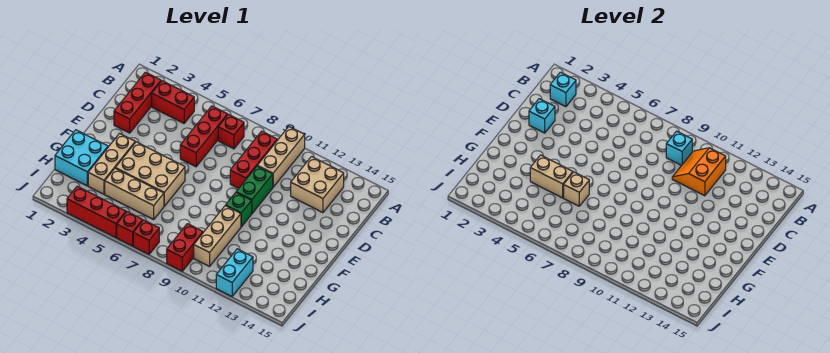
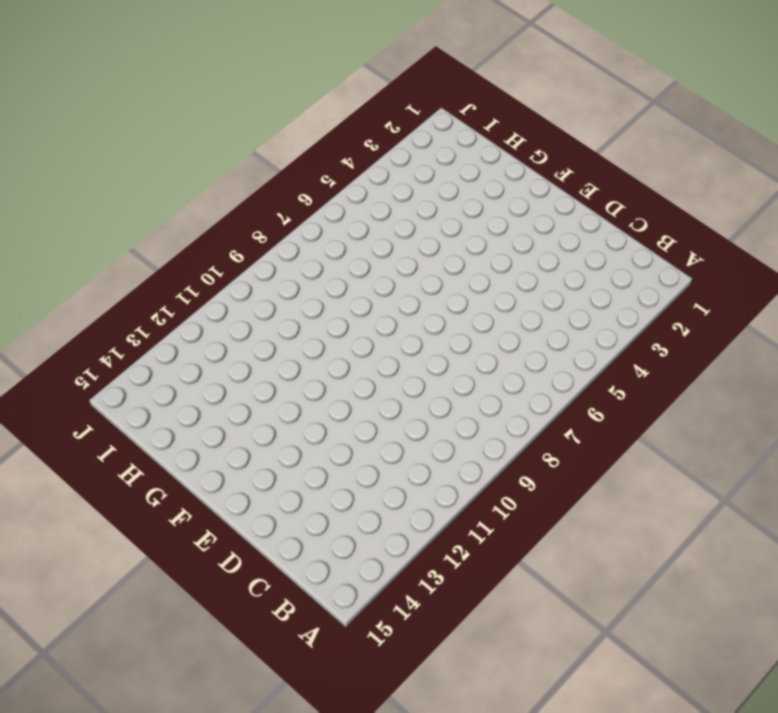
none -> tan brick A10:C10 level 1
none -> red brick B2:D2 level 1
none -> red brick B3:B4 level 1

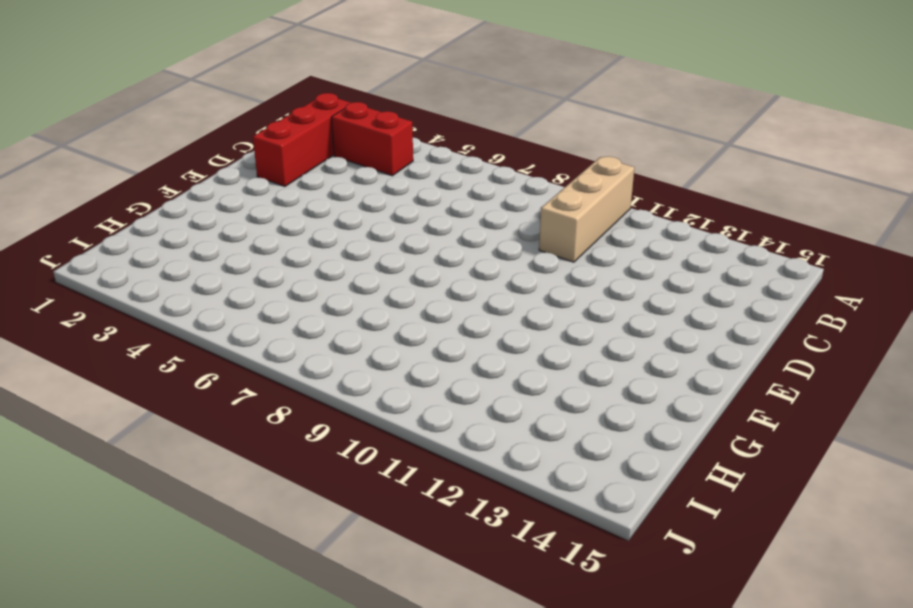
none -> red brick B6:D6 level 1
none -> red brick B7 level 1
none -> red brick B9:D9 level 1

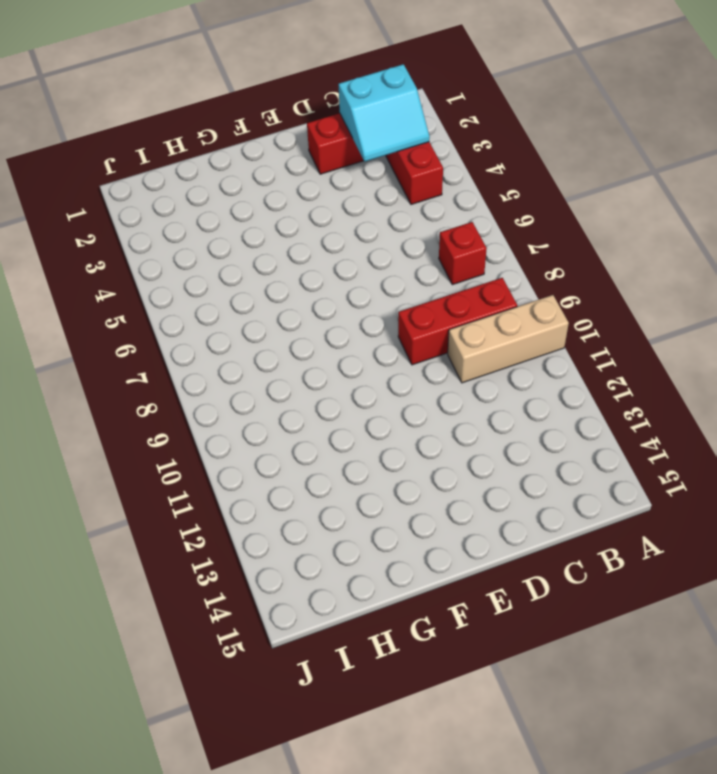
cyan slope B2:C3 level 2 top 2 -> cyan brick B2 level 2
none -> red brick B6:D6 level 1
none -> tan brick B12:C13 level 1
none -> green brick D10:E10 level 1

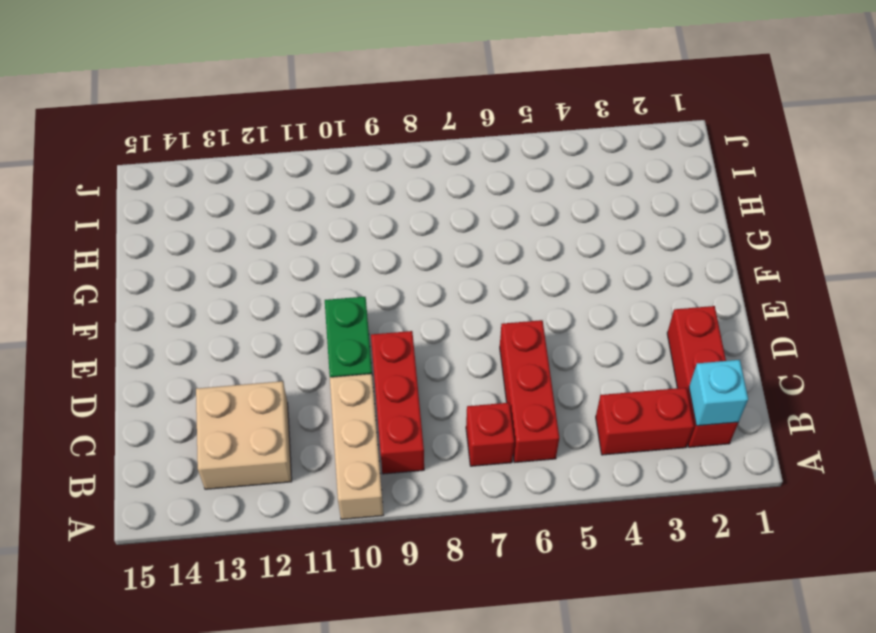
none -> tan brick F3:H3 level 1
none -> tan brick F4:G6 level 1
none -> green brick F10 level 1

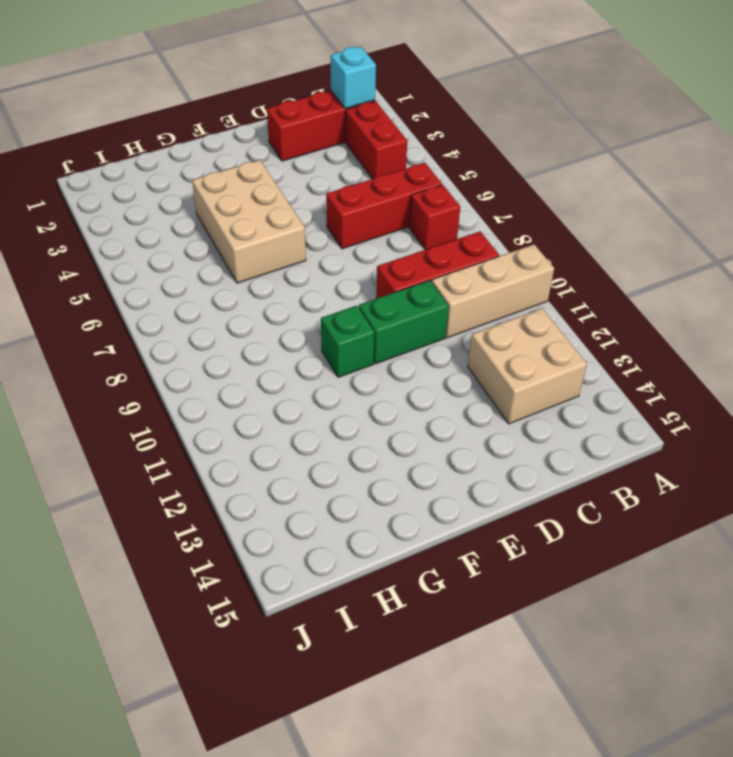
none -> tan brick F3:H3 level 1
none -> cyan brick G1:H2 level 1
none -> tan brick G10:I10 level 1

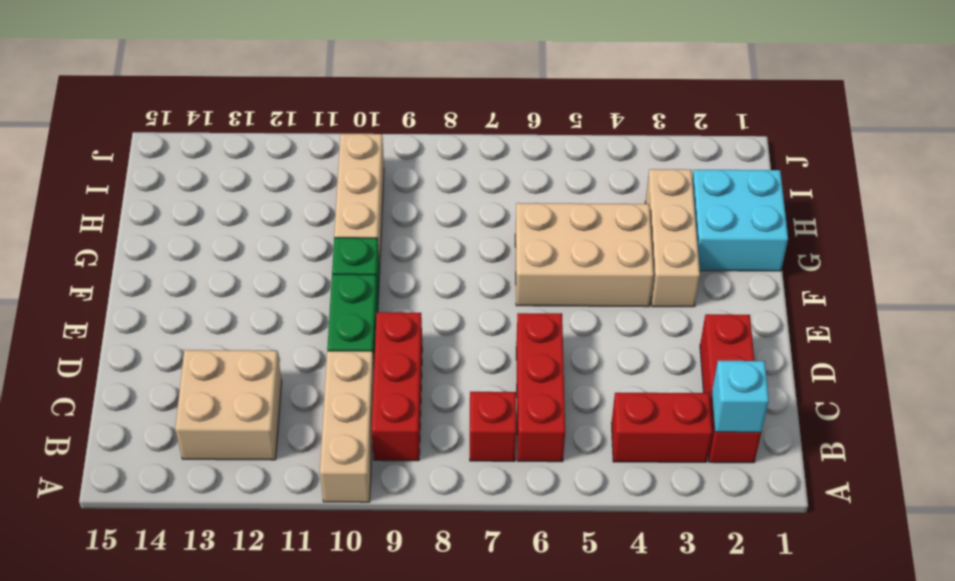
none -> tan brick H4:H6 level 1
none -> red brick I9:J9 level 1
none -> cyan brick I12:J12 level 1

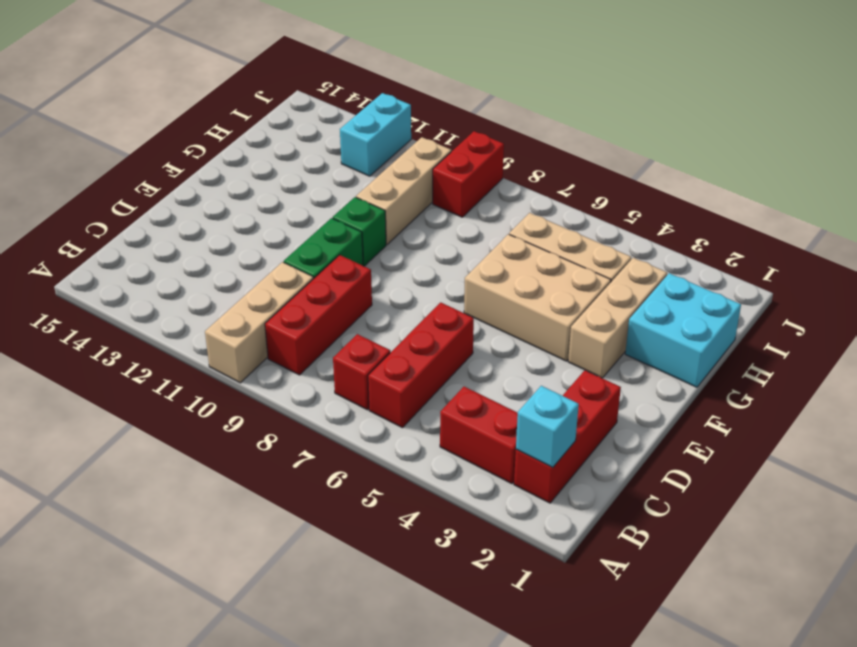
none -> tan brick B12:C13 level 1
none -> red brick J3:J5 level 1
none -> red brick J6 level 1

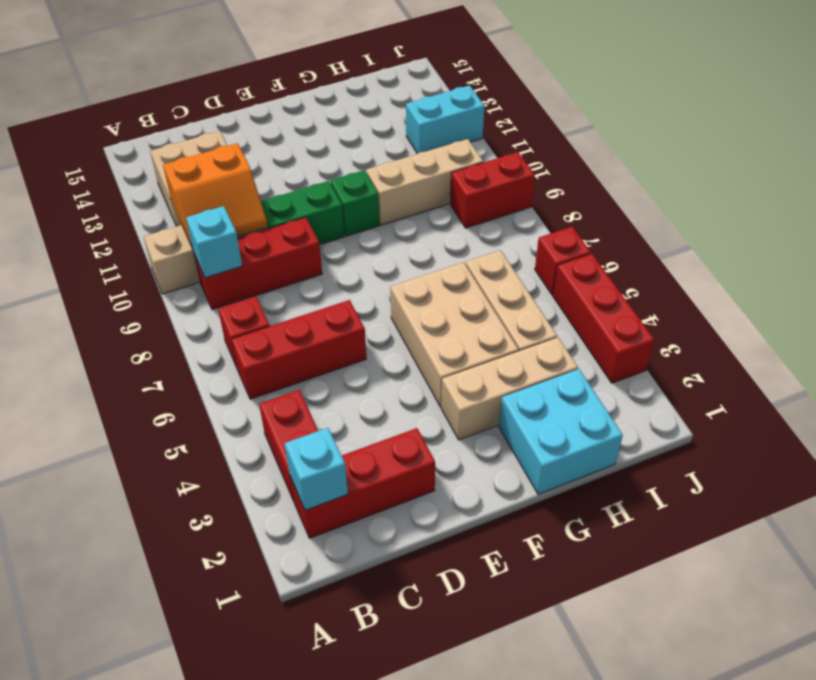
none -> red brick J7 level 1
none -> cyan brick D2 level 2
none -> tan brick G4:G5 level 2

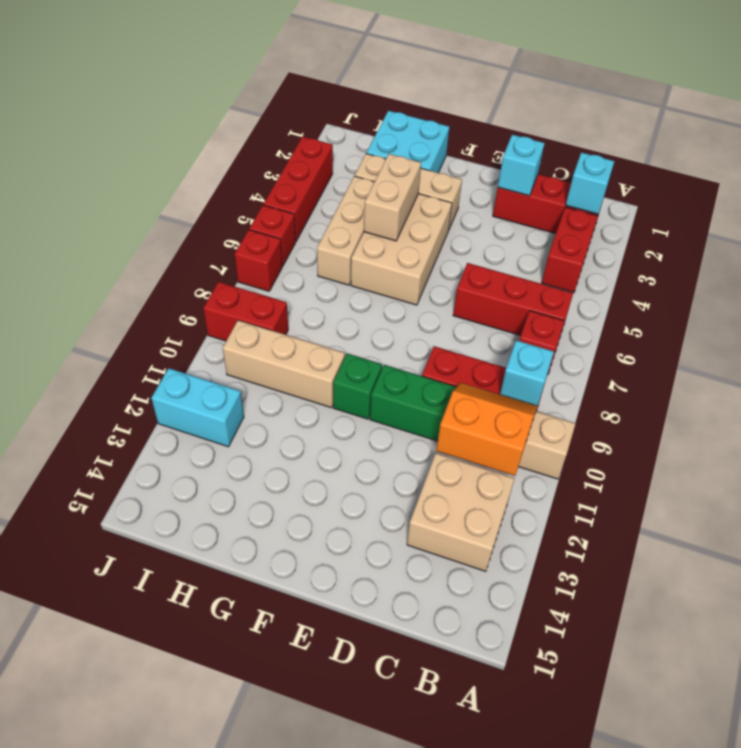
none -> tan brick G6 level 2

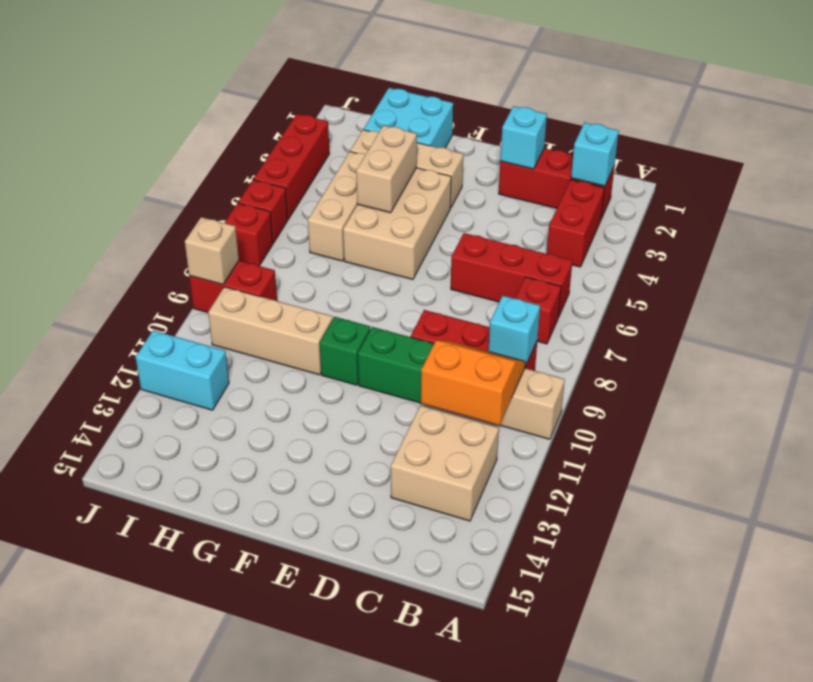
tan brick J9 level 2 -> tan brick G6 level 2

